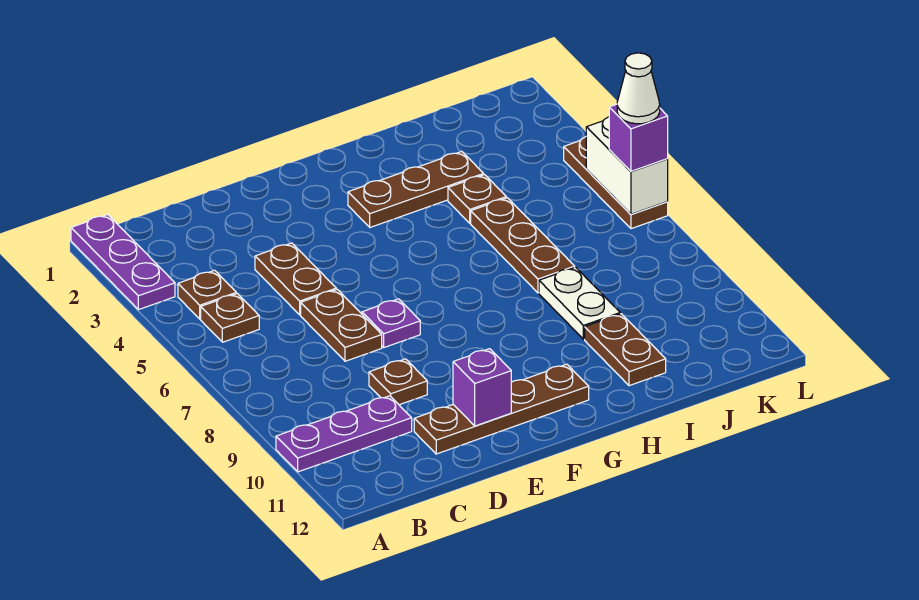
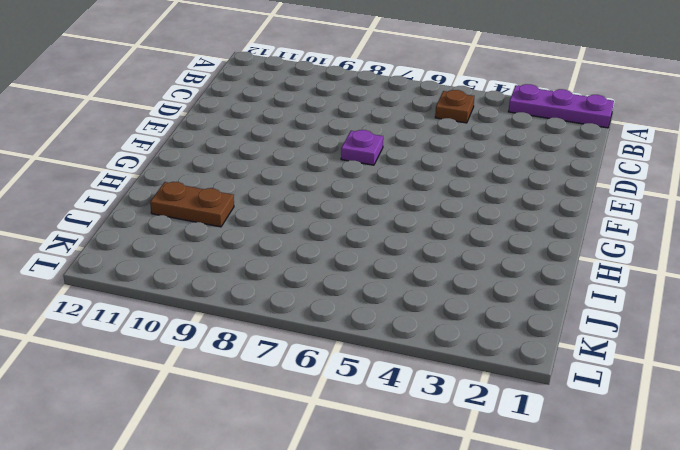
none -> purple plate A10:C10 level 1
none -> brown plate B4 level 1
none -> brown plate D4:D5 level 1

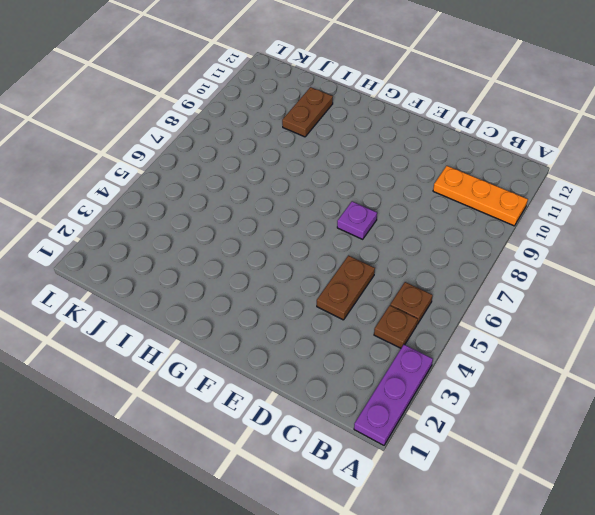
orange plate A10:C10 level 1 -> purple plate A10:C10 level 1
none -> brown plate D6:D7 level 1
none -> brown plate D9 level 1
none -> brown plate D11:G11 level 1

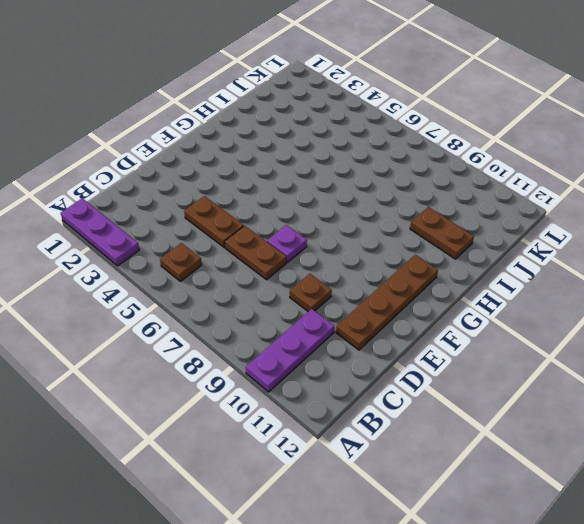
none -> brown plate B4 level 1
none -> brown plate G3:I3 level 1
none -> brown plate I4 level 1

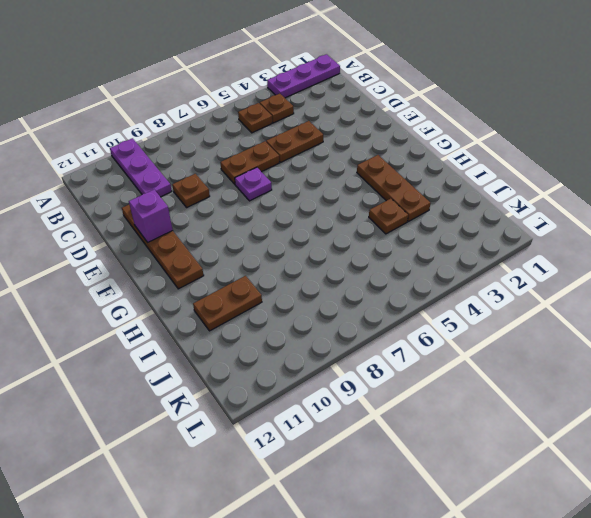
none -> brown plate I5:I7 level 1
none -> white plate I8:I9 level 1
none -> brown plate L4:L6 level 1

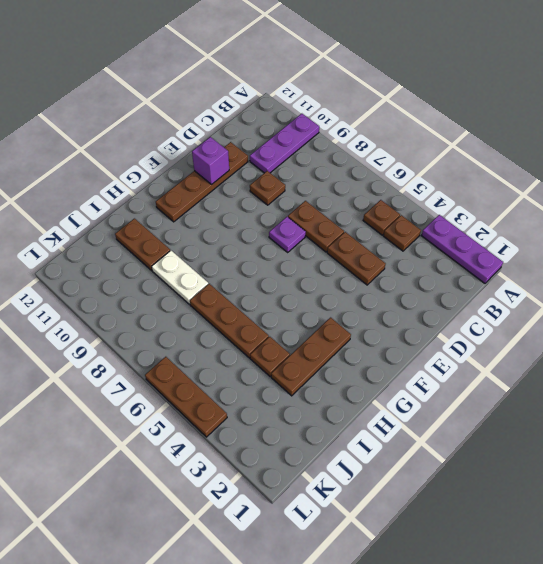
none -> white brick L5:L6 level 2
none -> purple brick L6 level 3
none -> white cone L6 level 4

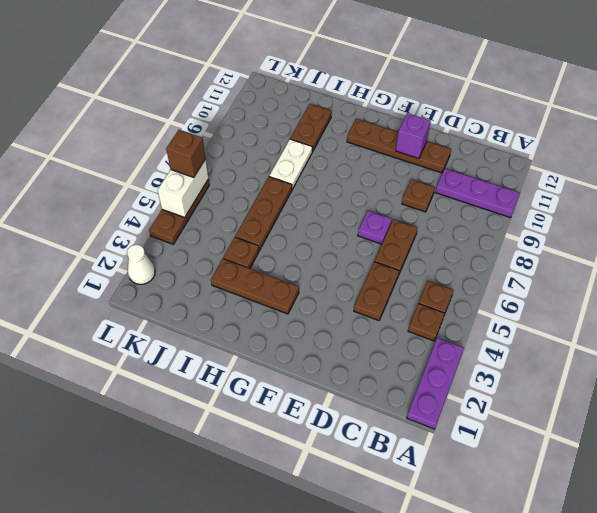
white cone L2 level 1 -> white cone L6 level 4
brown brick L6 level 3 -> purple brick L6 level 3

